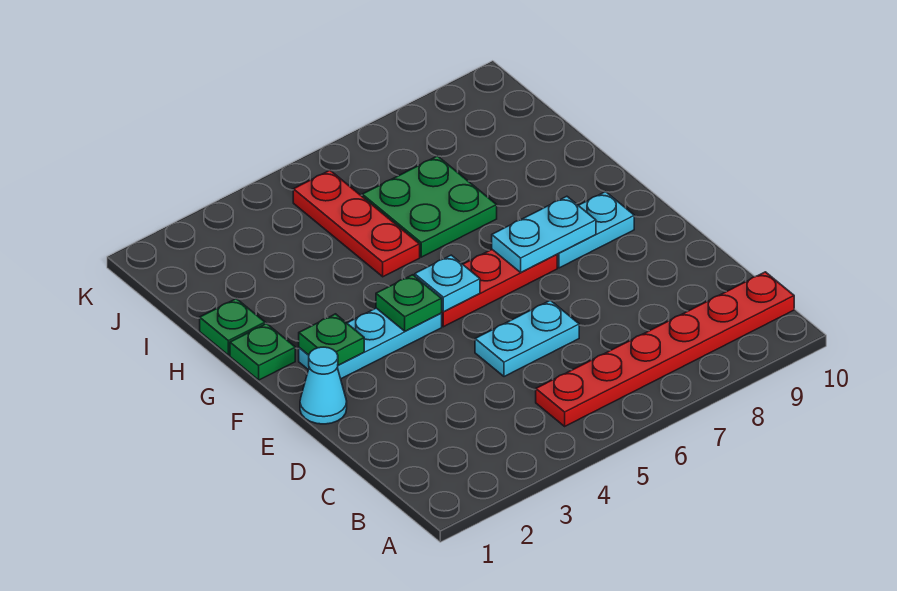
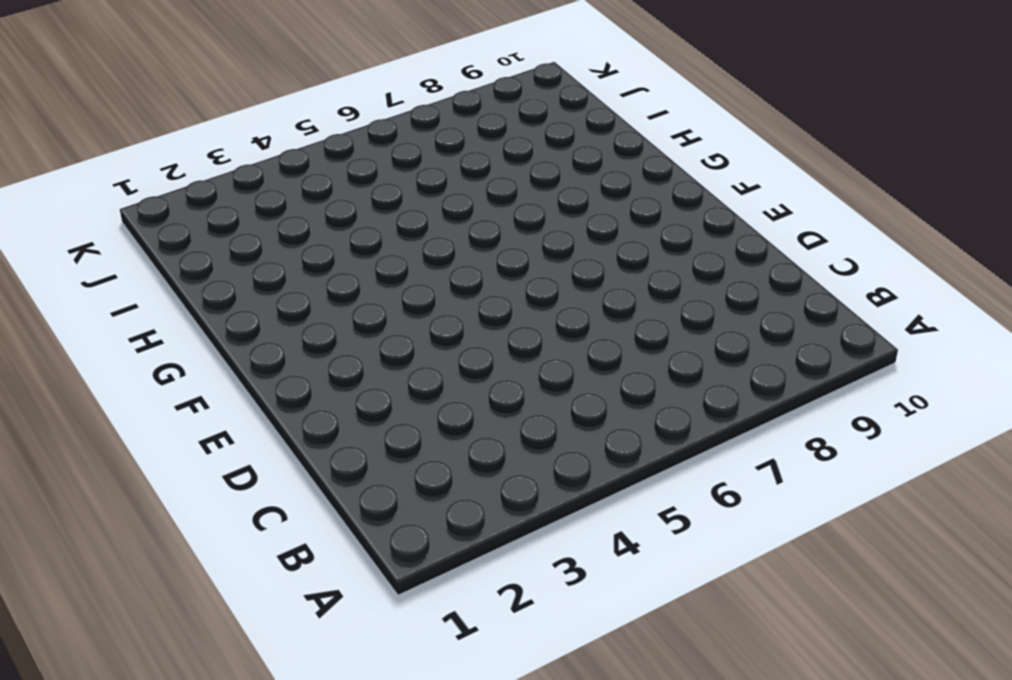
none -> red plate B5:B10 level 1
none -> cyan plate D5:D6 level 1
none -> cyan cone E1 level 1

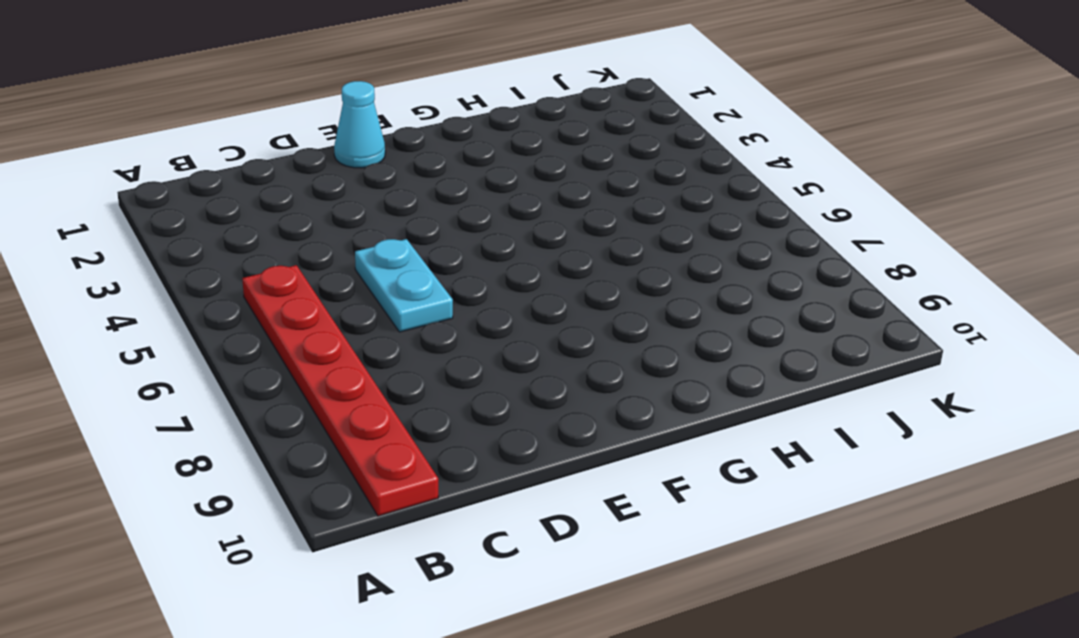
none -> cyan plate F2:F4 level 1
none -> red plate F5:F7 level 1
none -> cyan plate F8:F9 level 1

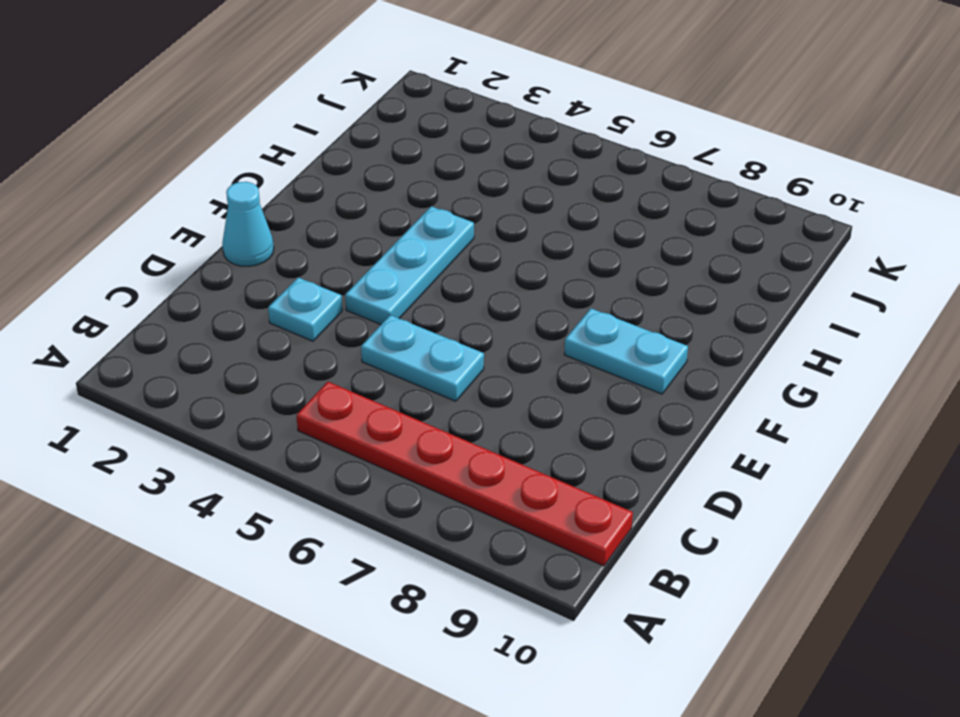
cyan plate D3 level 1 -> cyan plate F5 level 2
cyan plate E4:G4 level 1 -> cyan plate F2:F4 level 1
none -> red plate F5:F7 level 1
none -> green plate G1 level 1
none -> green plate H1 level 1

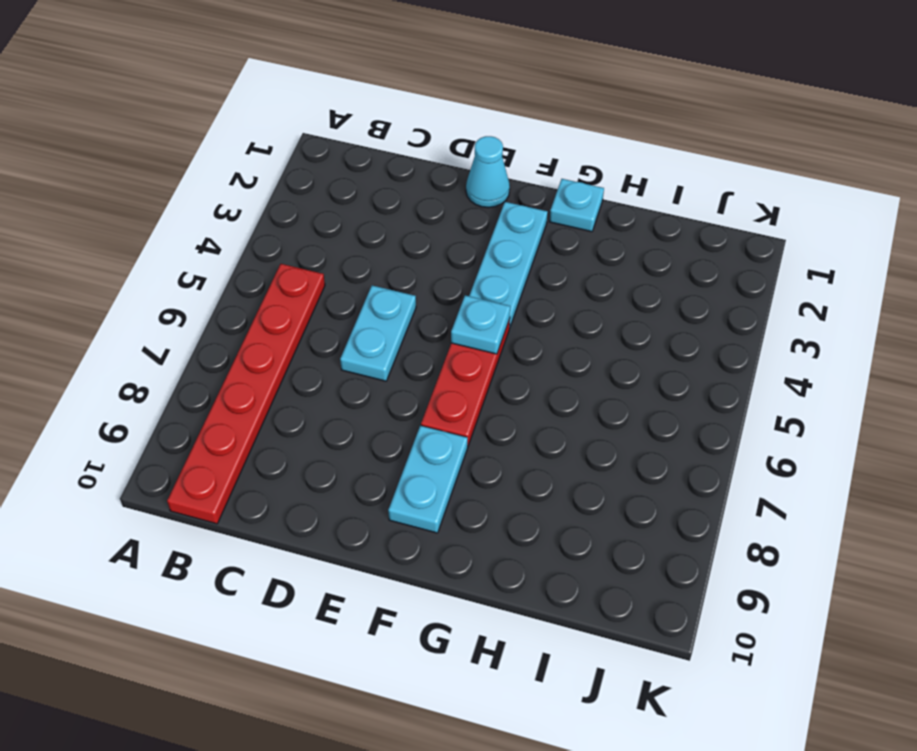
cyan plate G1 level 1 -> green plate G1 level 1
none -> green plate H1 level 1
none -> red plate H5:J5 level 1
none -> green plate H6:I7 level 1

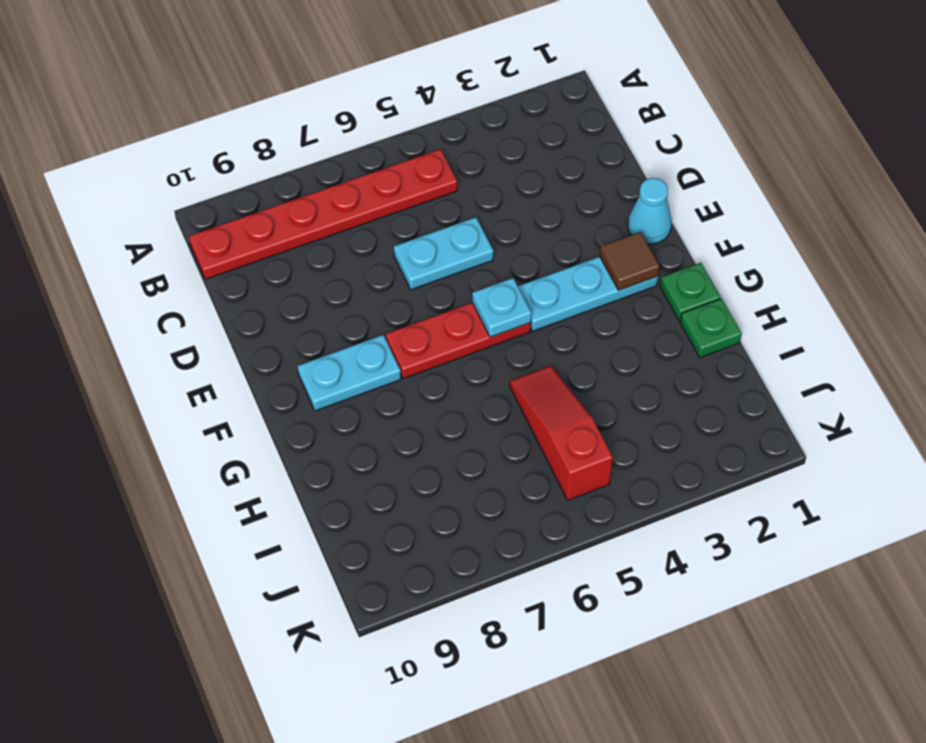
brown tile F2 level 2 -> green plate F2 level 2
red slope H5:J5 level 1 top J -> red plate H5:J5 level 1
none -> green plate H6:I7 level 1
none -> green plate F4 level 2
none -> cyan plate F7:F8 level 2

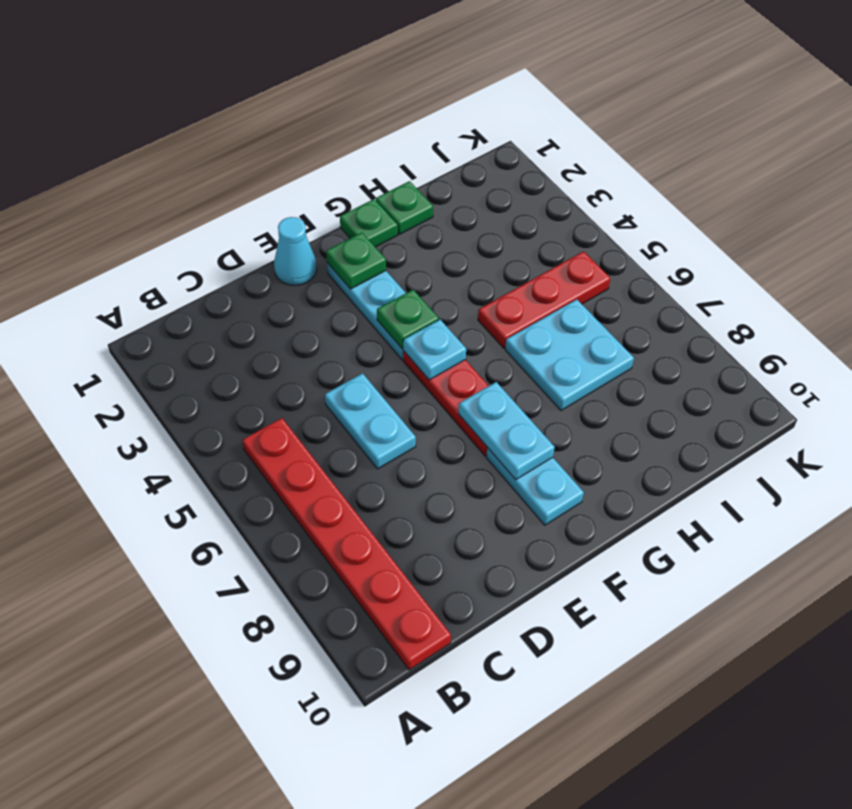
cyan plate H6:I7 level 1 -> green plate H6:I7 level 1

